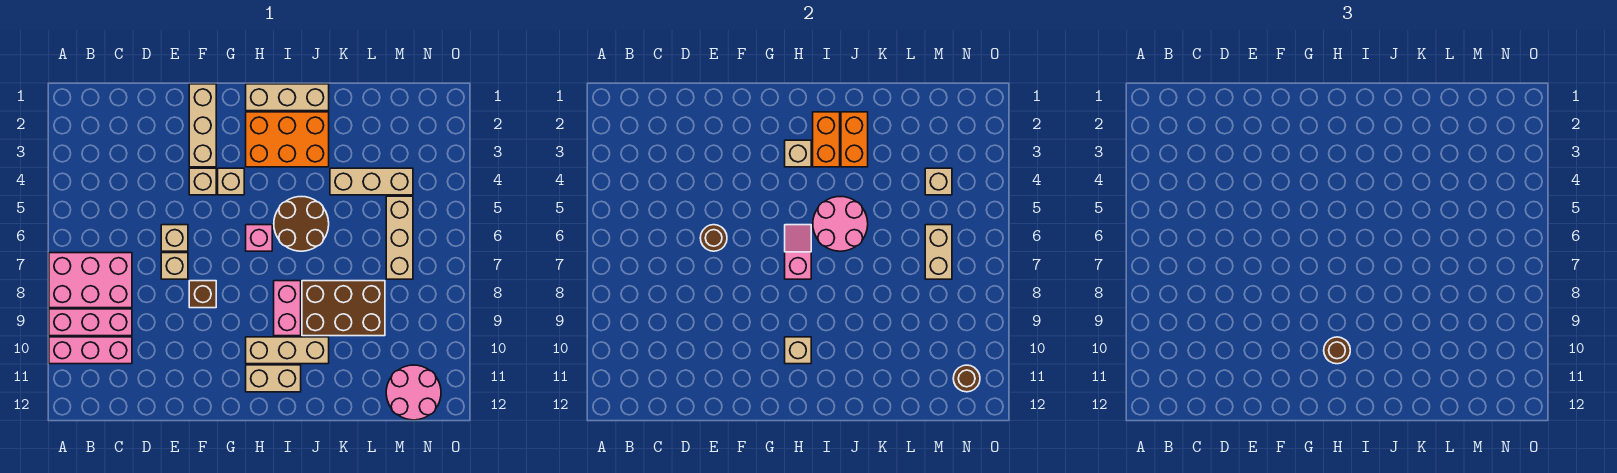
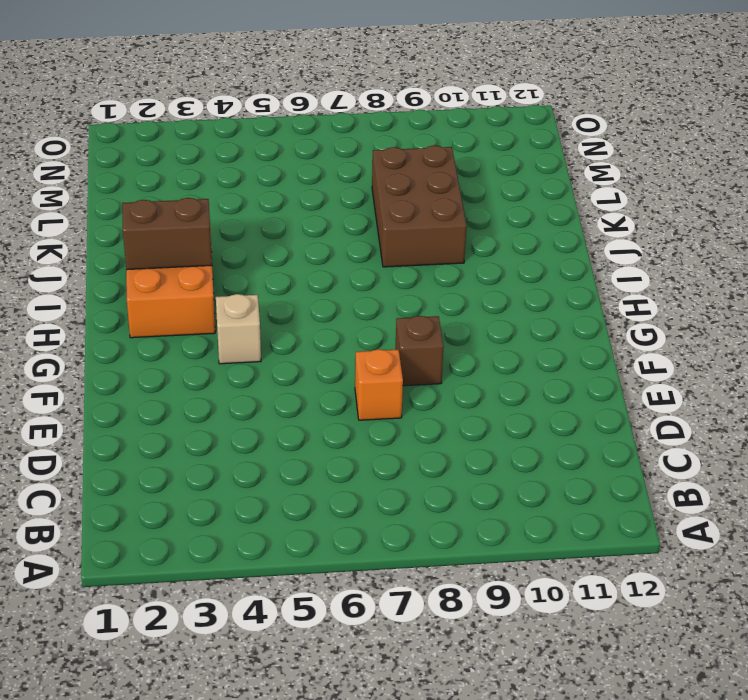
orange brick E7 level 1 -> tan brick E7 level 1
brown brick I2:I3 level 2 -> orange brick I2:I3 level 2
none -> pink brick A7:C8 level 1
none -> pink brick A9:C9 level 1
none -> pink brick A10:C10 level 1
none -> tan brick E6 level 1

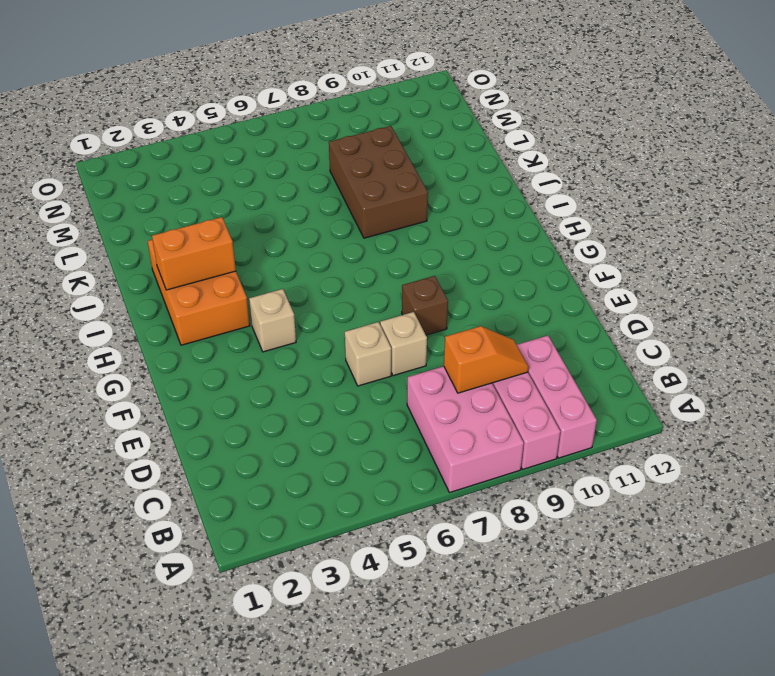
orange slope C8:C9 level 2 top 8 -> none
none -> tan brick F1:F3 level 1
none -> tan brick F4 level 1
none -> tan brick H1:J1 level 1
none -> pink brick H6 level 1

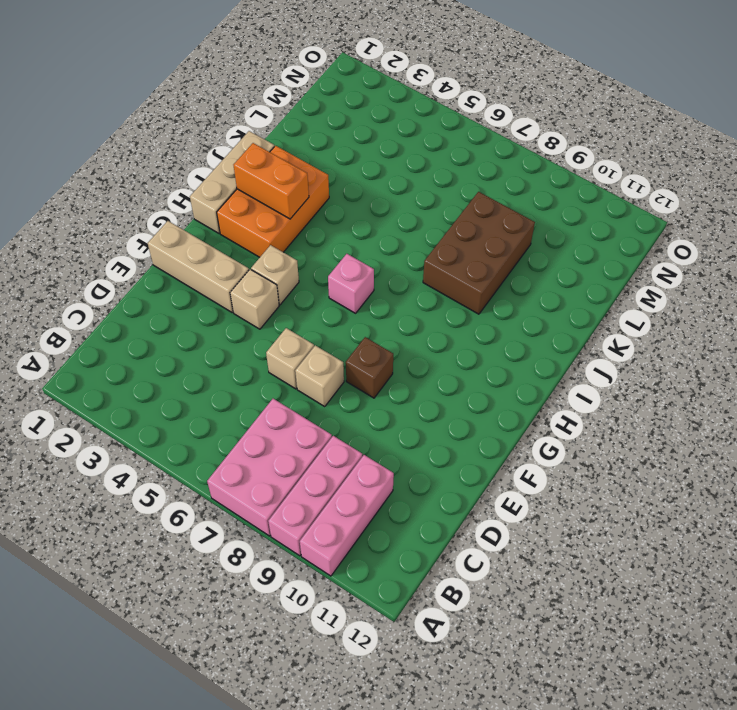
none -> tan brick H10:J10 level 1
none -> tan brick H11:I11 level 1
none -> brown round brick I5:J6 level 1
none -> pink brick I8:I9 level 1

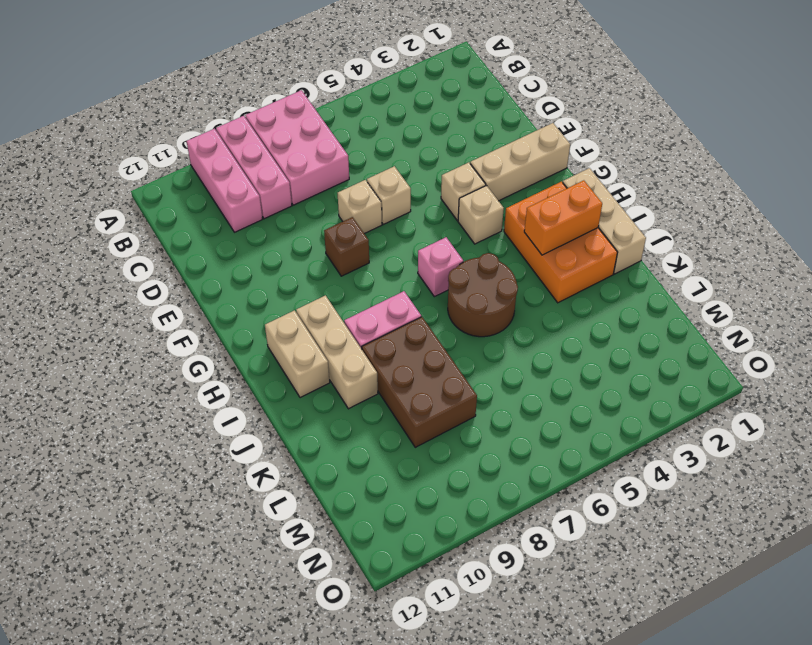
none -> tan brick K4:M4 level 1
none -> tan brick M5:M7 level 1
none -> pink round brick M11:N12 level 1
none -> brown round brick E6 level 2

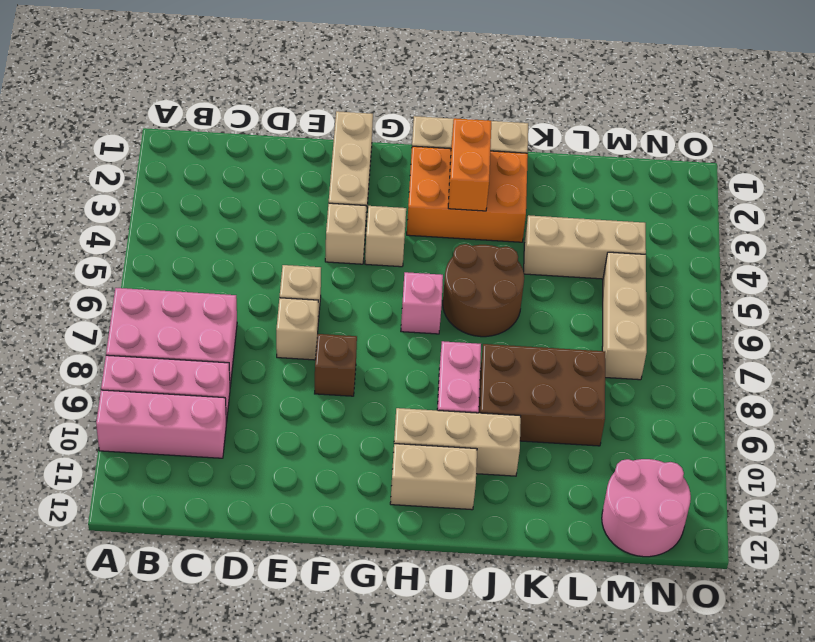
none -> brown round brick E6 level 2
none -> tan brick H3 level 2
none -> pink slope H6:H7 level 2 top 7
none -> tan brick H10 level 2

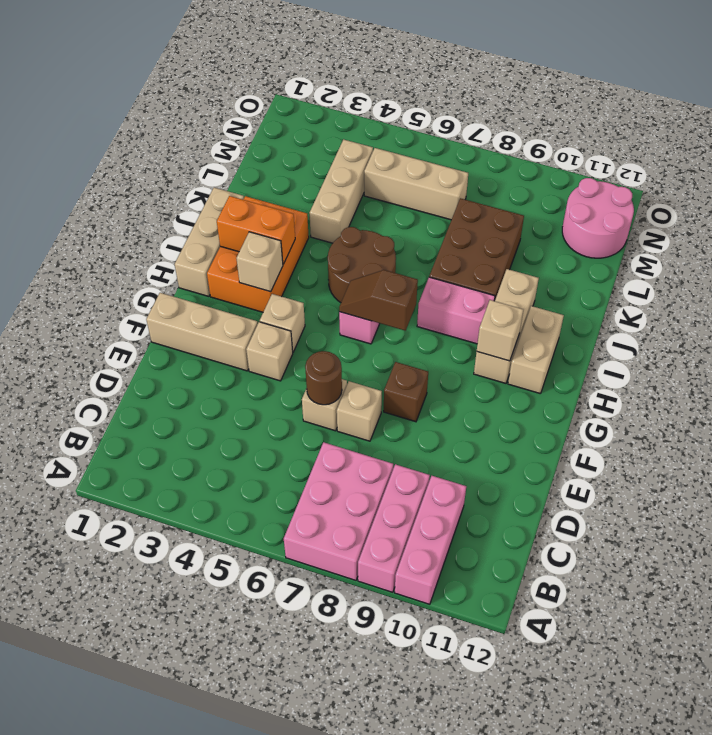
brown slope H6:H7 level 2 top 7 -> pink slope H6:H7 level 2 top 7
none -> pink round brick I5:J6 level 2
none -> orange brick J2:J3 level 2
none -> tan brick M4 level 2
none -> tan brick M6:M7 level 2

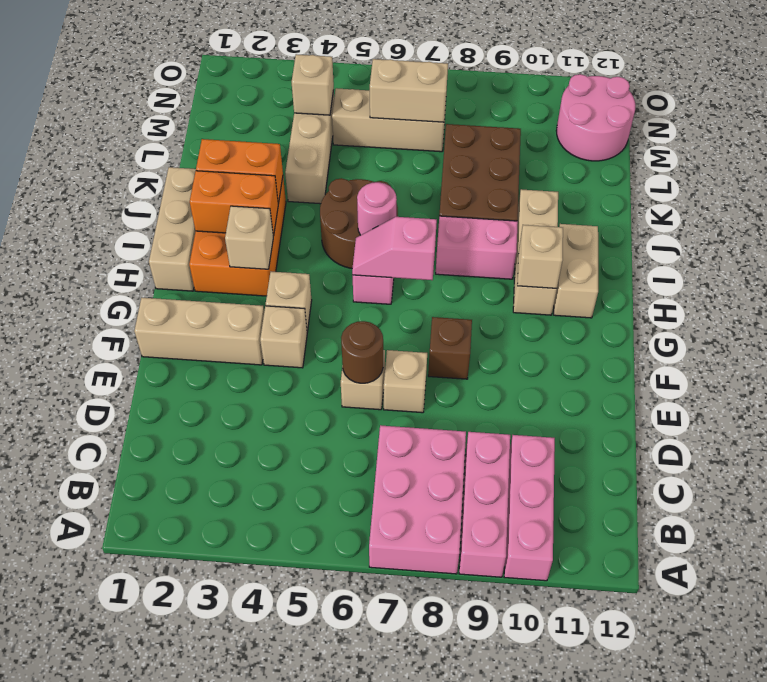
pink round brick I6 level 2 -> pink round brick I5:J6 level 2
none -> brown round brick N11 level 2
none -> brown round brick H10 level 3

